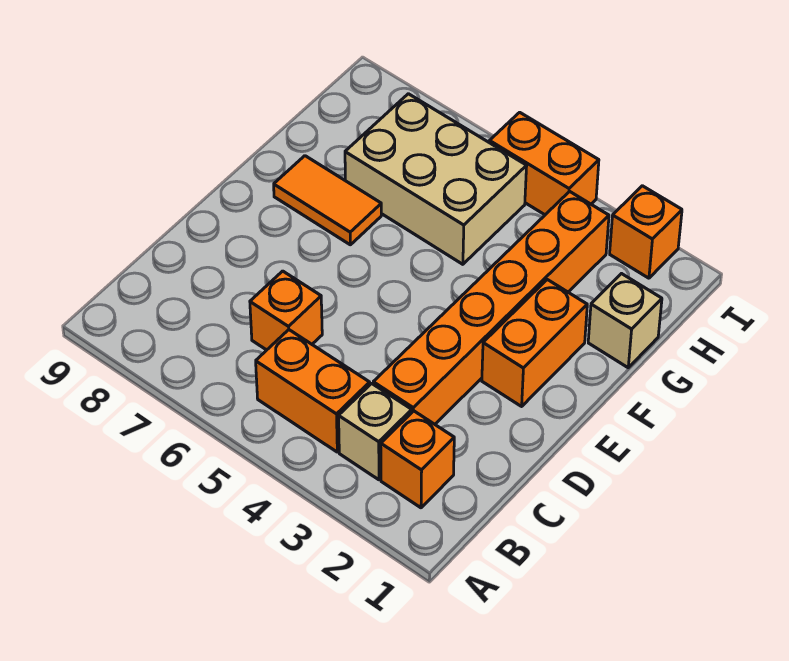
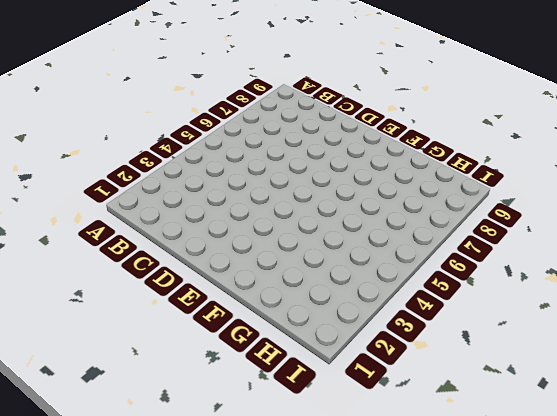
none -> orange brick B2 level 1
none -> tan brick B3 level 1

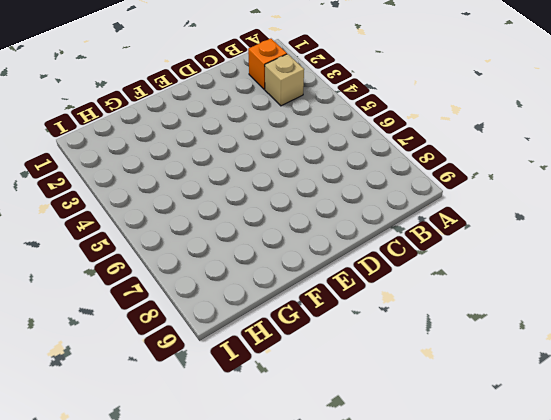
none -> orange brick B4:B5 level 1
none -> orange brick C3:H3 level 1

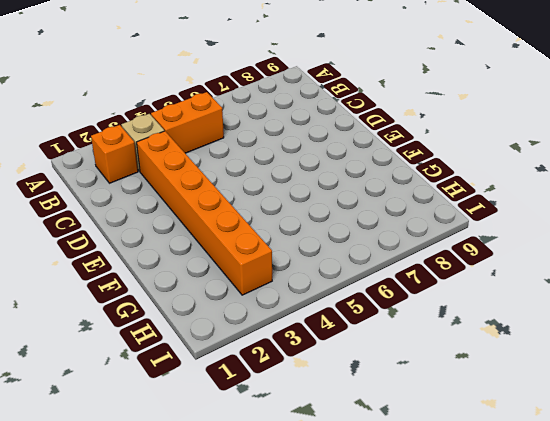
none -> orange brick C6 level 1
none -> orange brick E2:F2 level 1

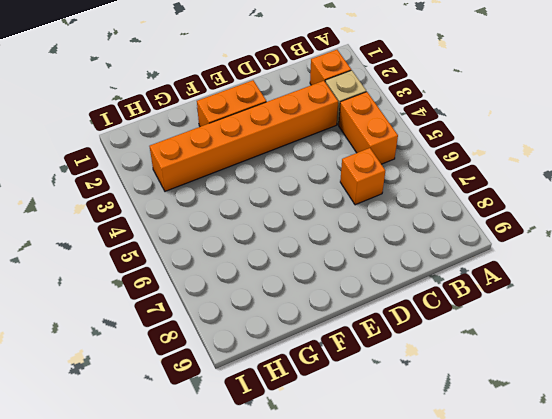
none -> orange tile F7:F8 level 1
none -> tan brick G1 level 1

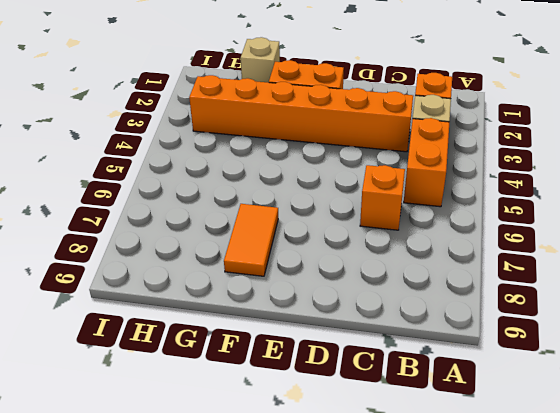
none -> tan brick G5:H7 level 1
none -> orange brick I2 level 1

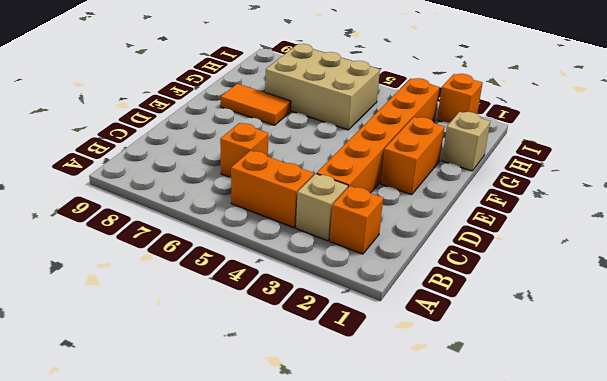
none -> orange brick I4:I5 level 1

